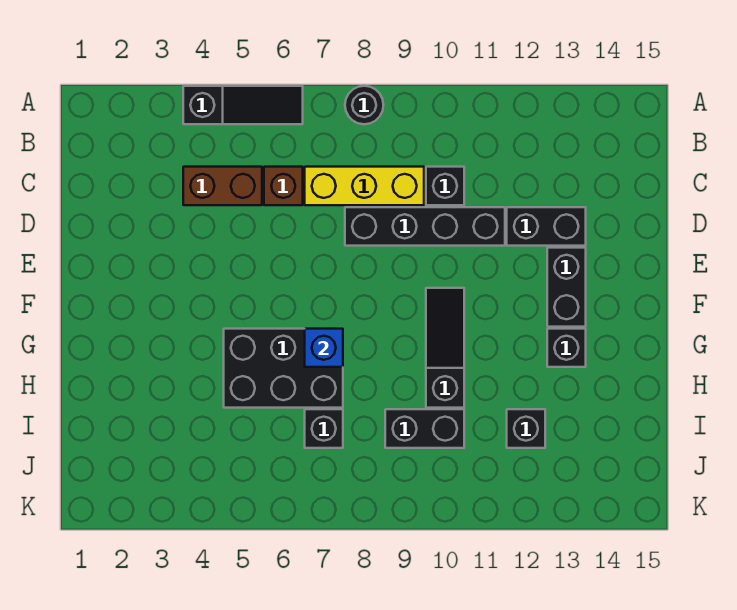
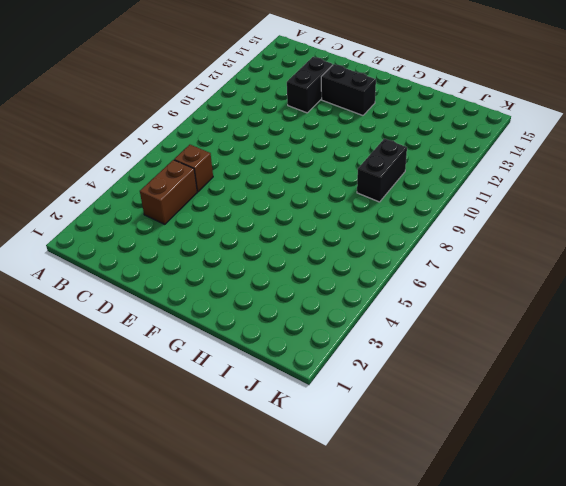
none -> black slope A4:A6 level 1 top 4
none -> black round brick A8 level 1
none -> yellow brick C7:C9 level 1

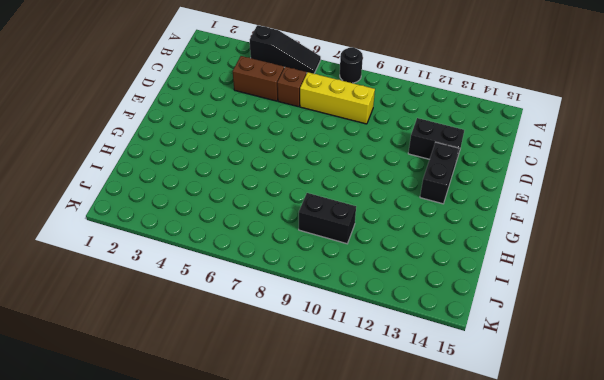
none -> black brick C10 level 1
none -> black brick D8:D11 level 1
none -> black slope F10:H10 level 1 top H

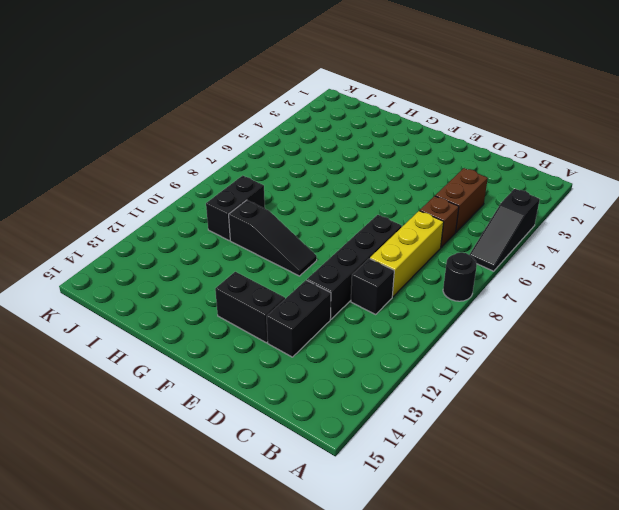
none -> black brick G5:H7 level 1
none -> black brick G13 level 1
none -> black brick I7 level 1

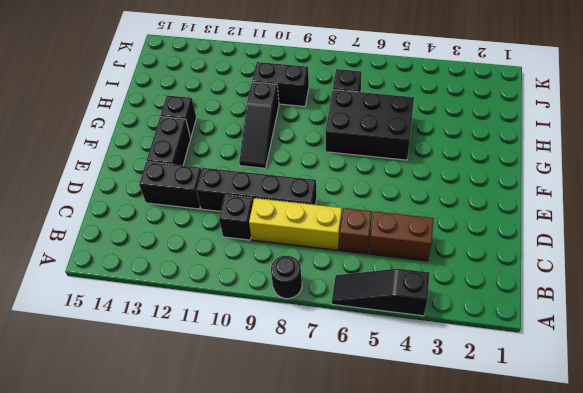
none -> black brick I12 level 1
none -> blue brick G7 level 2

